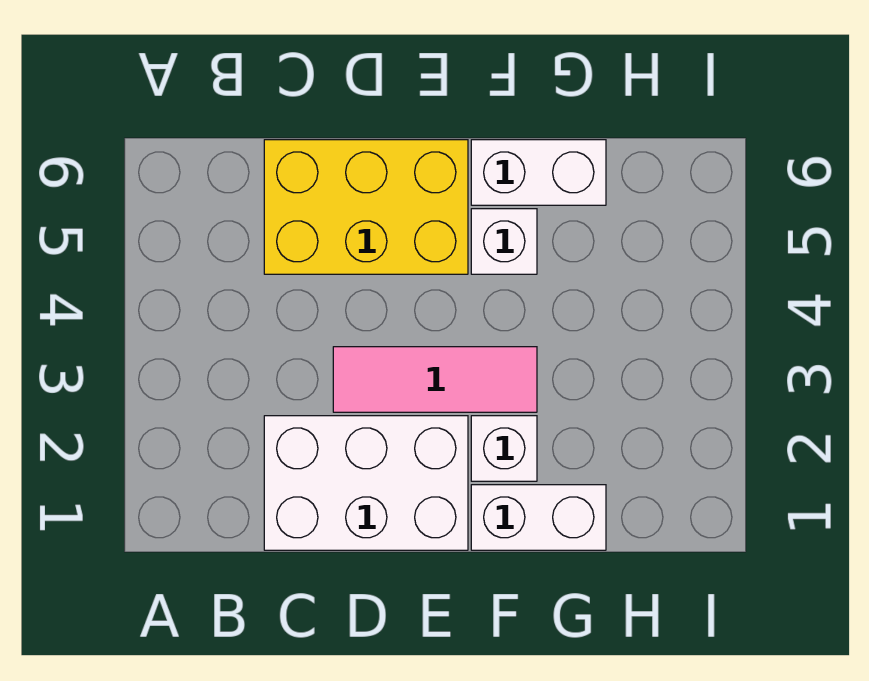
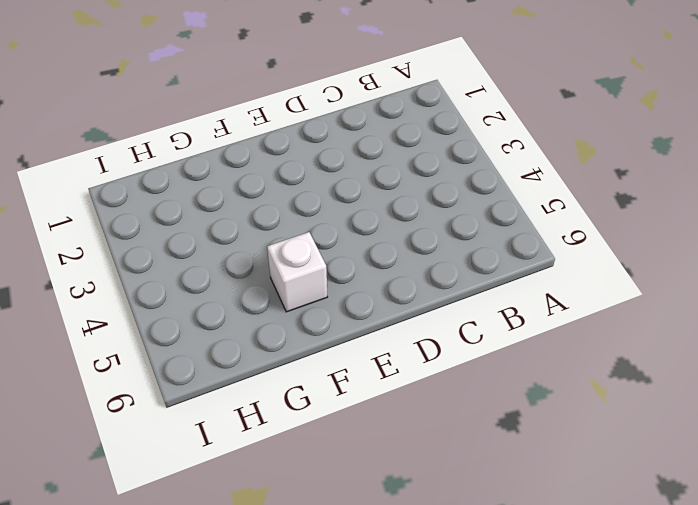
none -> white brick C1:E2 level 1
none -> yellow brick C5:E6 level 1

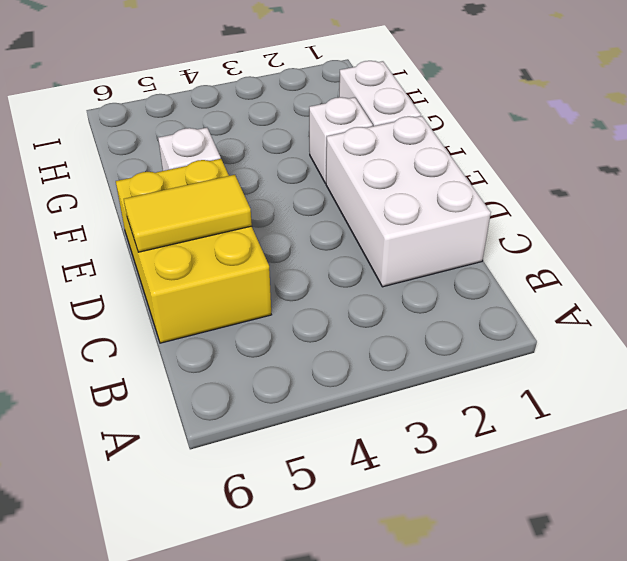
yellow tile D5:D6 level 2 -> none
none -> pink tile D3:F3 level 1
none -> white brick F6:G6 level 1

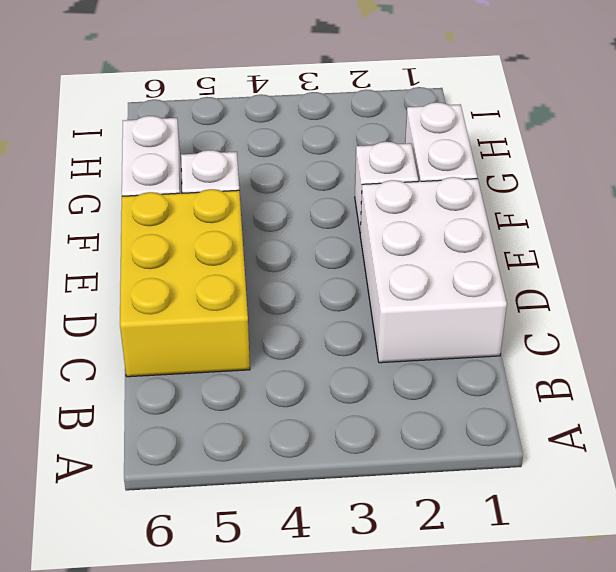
none -> pink tile D3:F3 level 1

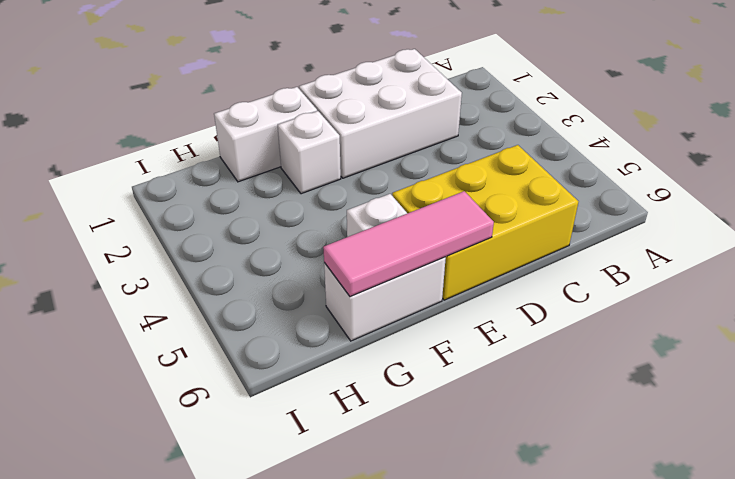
pink tile E6:G6 level 2 -> pink tile D3:F3 level 1

